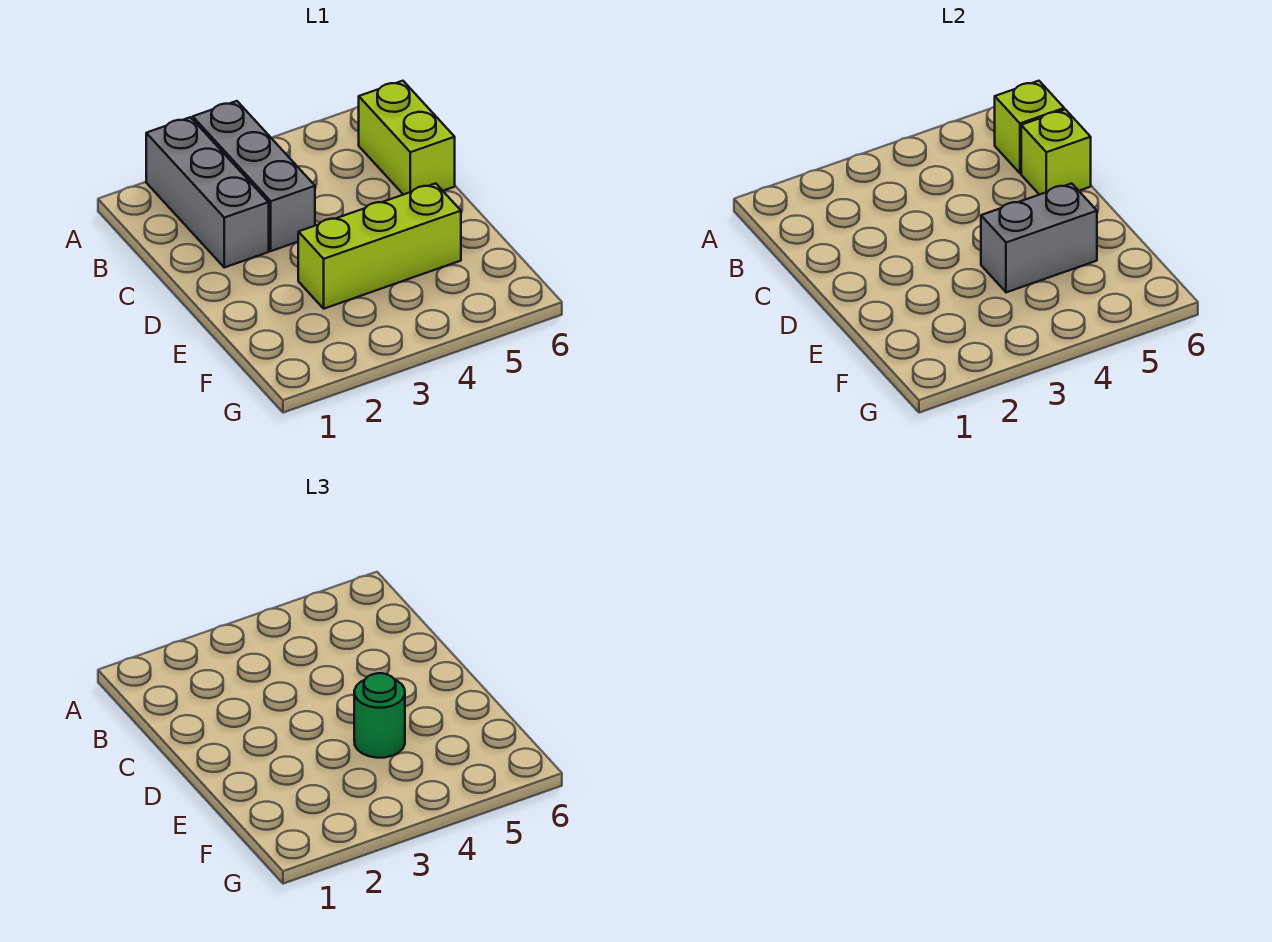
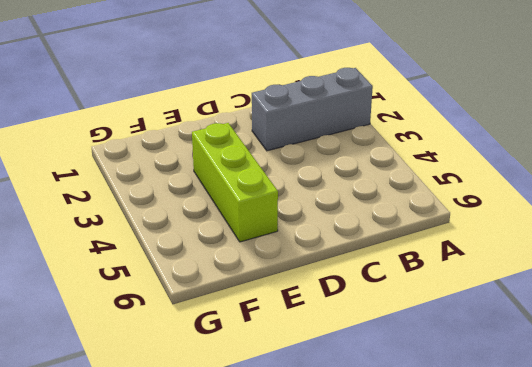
none -> grey brick A3:C3 level 1
none -> lime brick B6:C6 level 1

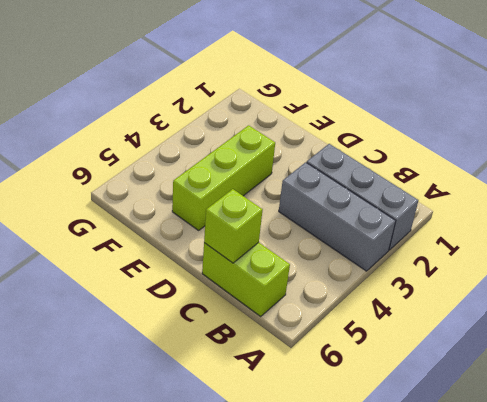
none -> lime brick B6 level 2
none -> grey brick E4:E5 level 2

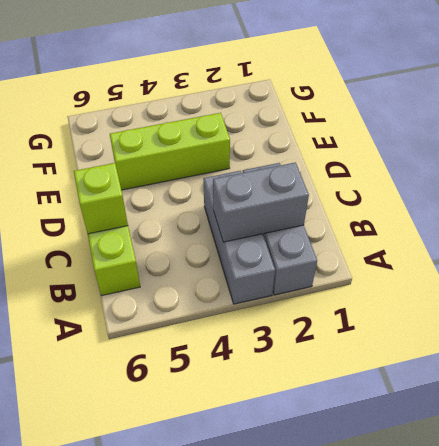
grey brick B2:B3 level 2 -> grey brick E4:E5 level 2
none -> lime brick B6 level 2
none -> green round brick E4 level 3

